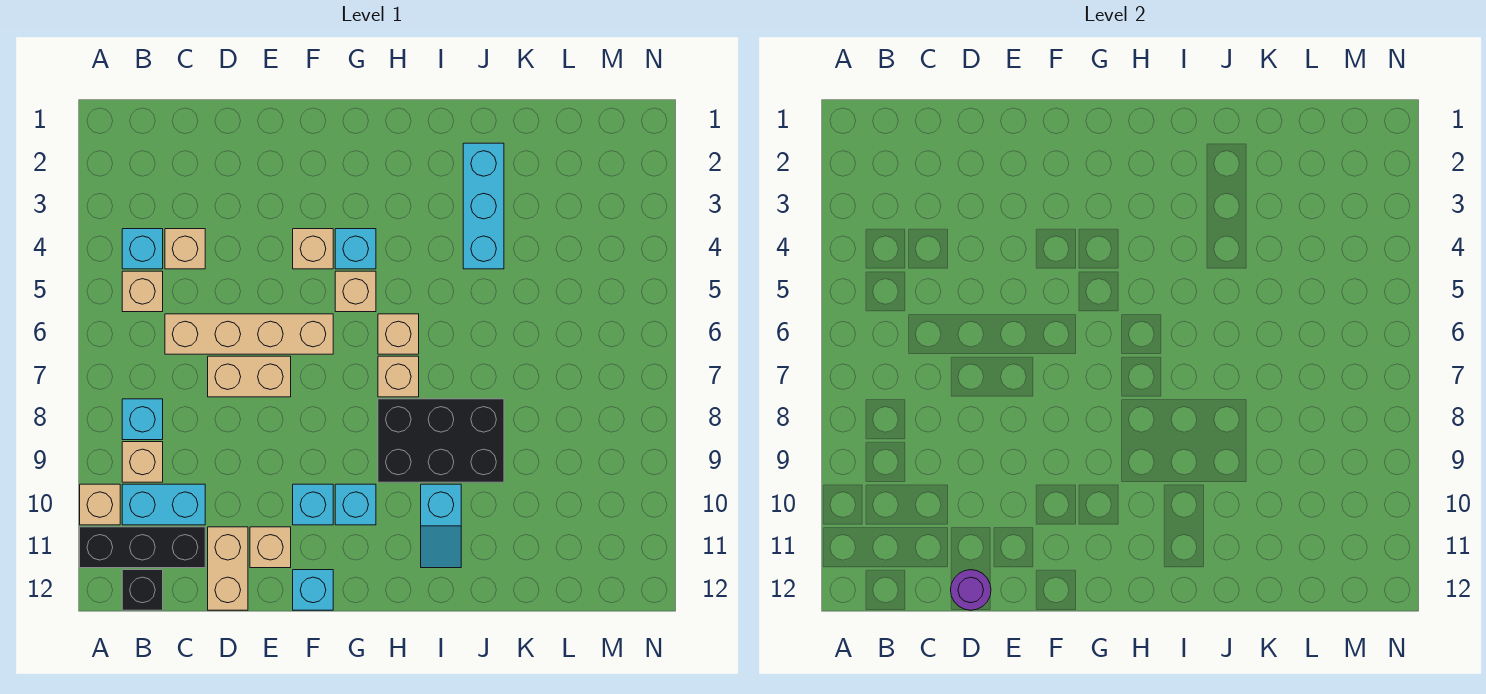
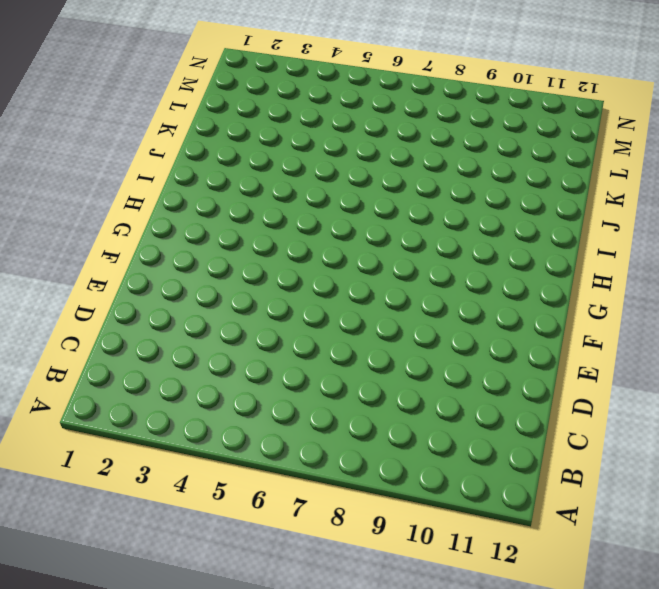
none -> tan brick A10 level 1
none -> black brick A11:C11 level 1
none -> cyan brick B4 level 1

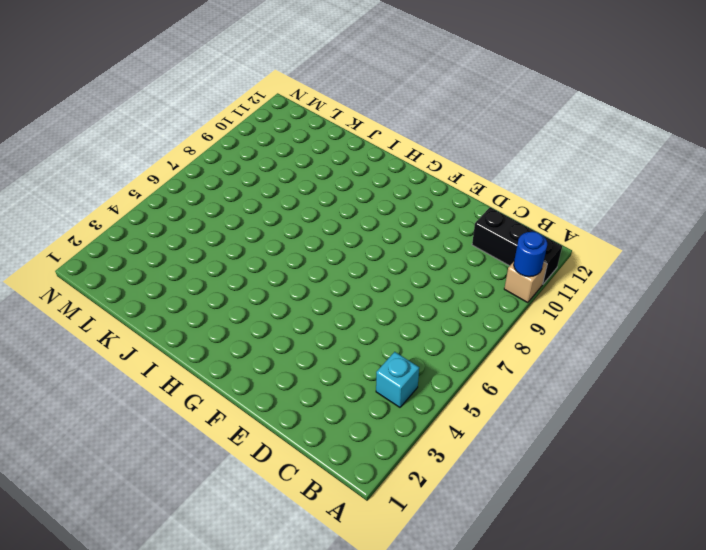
blue round brick A10 level 2 -> none
none -> tan brick B5 level 1
none -> cyan brick B8 level 1
none -> tan brick B9 level 1

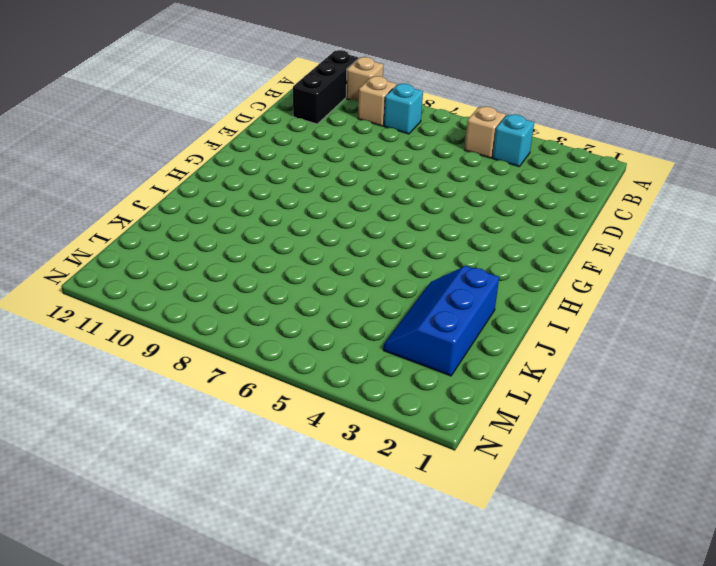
blue slope J2:L3 level 1 top 2 -> cyan brick J2:J4 level 1
none -> cyan brick B10:C10 level 1
none -> black brick B12 level 1
none -> tan brick C4 level 1

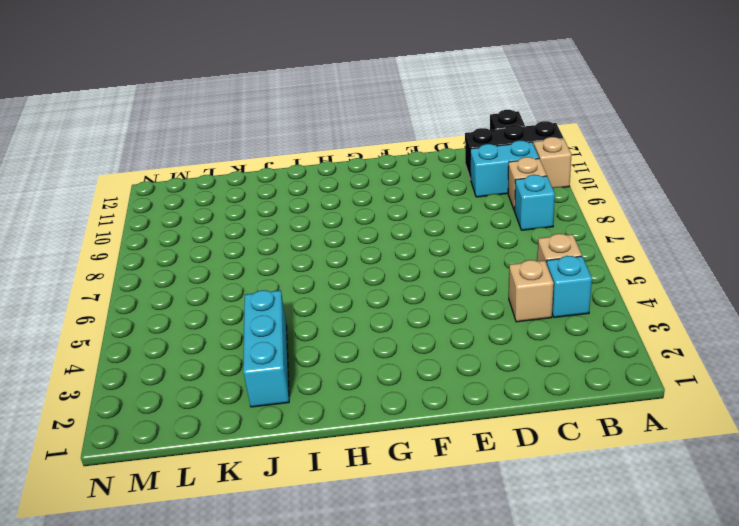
none -> tan brick C6:F6 level 1
none -> tan brick D7:E7 level 1
none -> tan brick D11:D12 level 1

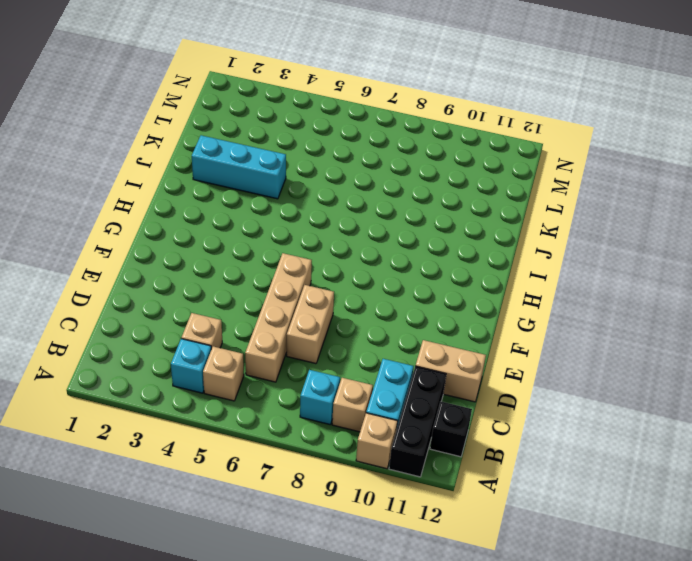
none -> tan brick E11 level 1
none -> tan brick F4 level 1
none -> cyan brick F10 level 1

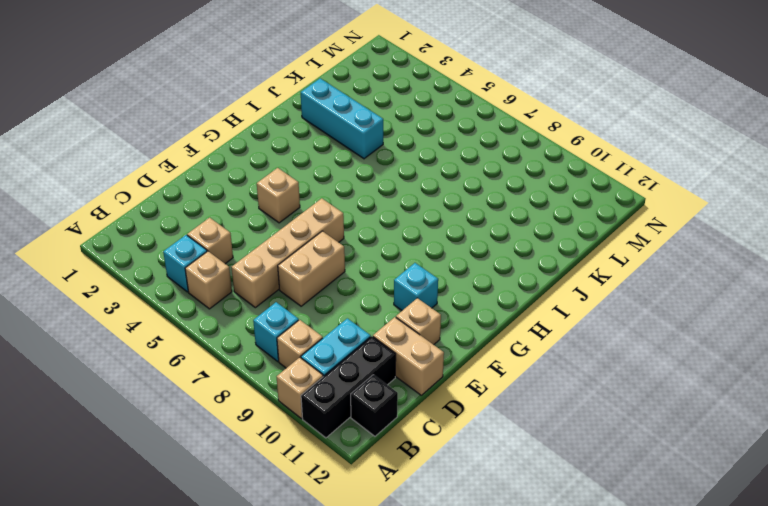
none -> cyan brick F12 level 1
none -> cyan brick G4 level 1
none -> tan brick G5 level 1

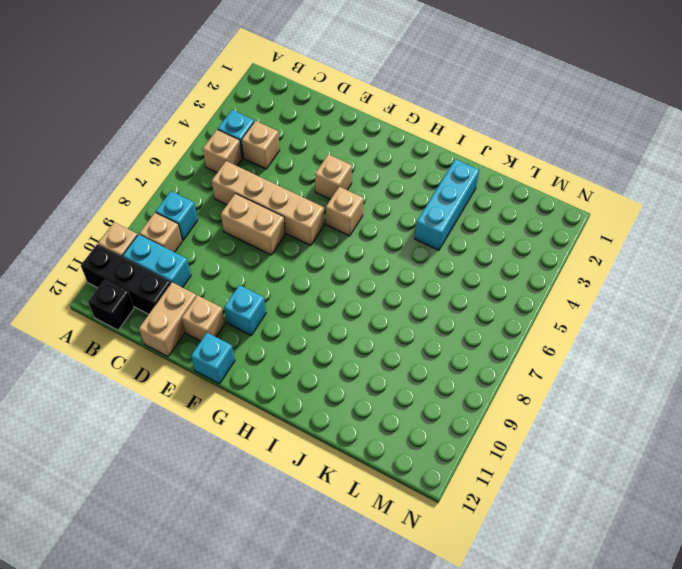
none -> cyan brick G4 level 1
none -> cyan brick G10 level 1
none -> tan brick H6 level 1

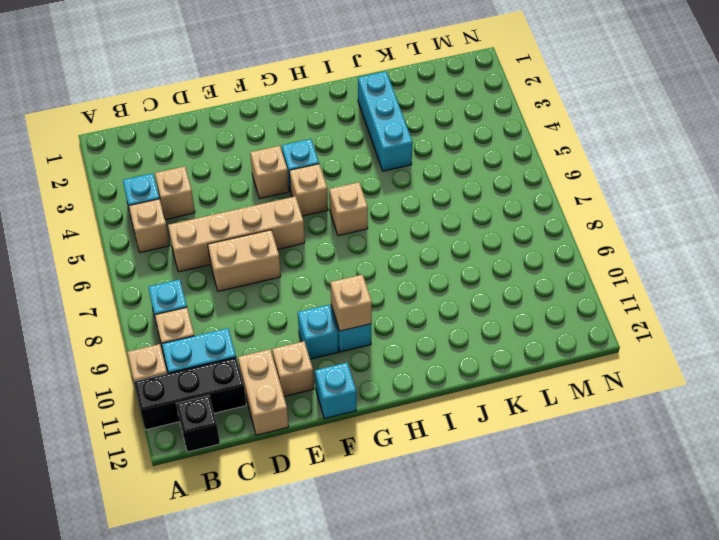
tan brick G10 level 2 -> tan brick H7 level 1
none -> black brick H8:J9 level 1
none -> cyan slope I10:I11 level 1 top 10
none -> purple round brick D12 level 2

